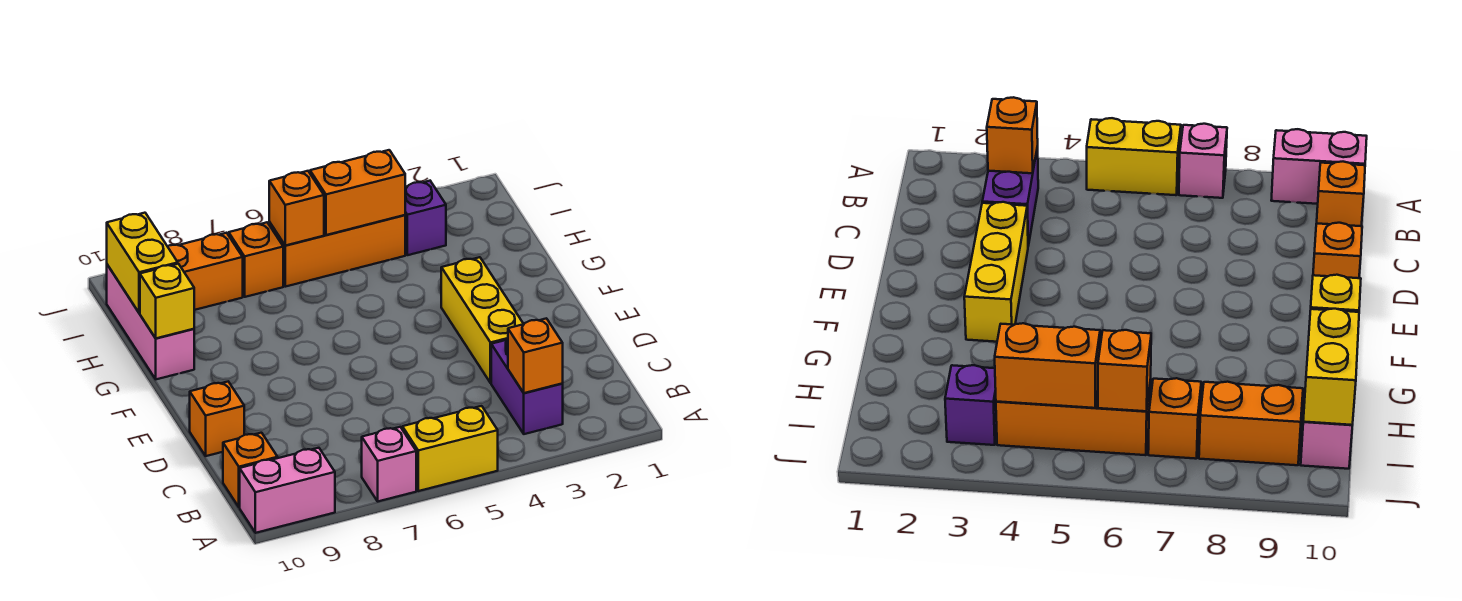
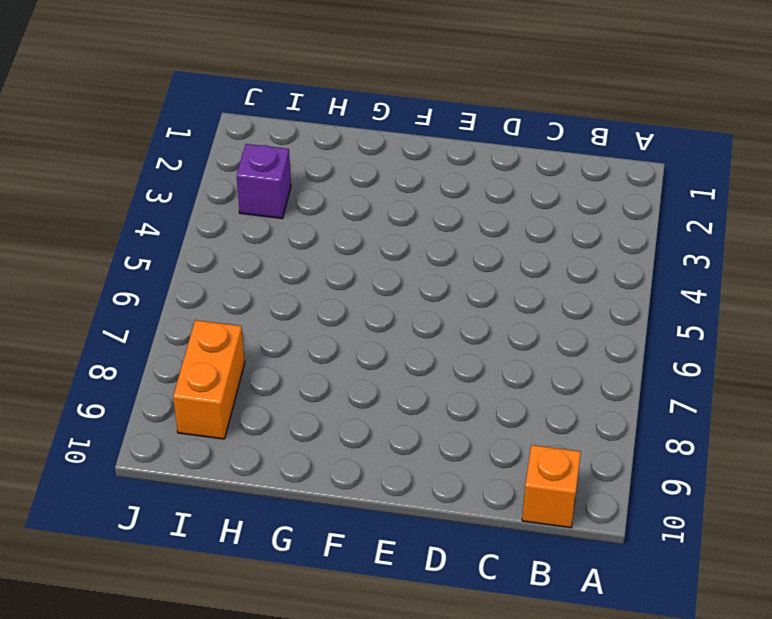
none -> yellow brick A5:A6 level 1
none -> pink brick A7 level 1
none -> pink brick A9:A10 level 1

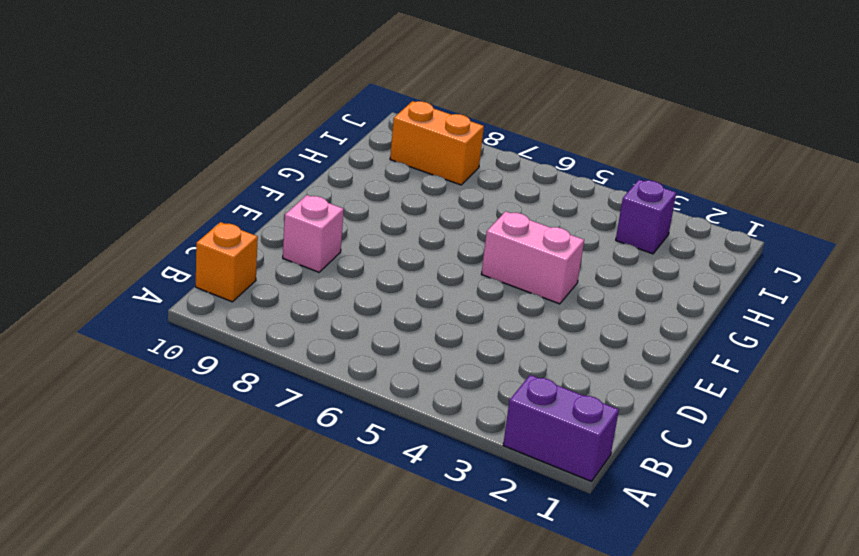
purple brick A1:A2 level 1 -> purple brick B3:C3 level 1
pink brick D9 level 1 -> pink brick A7 level 1
pink brick F4:F5 level 1 -> pink brick A9:A10 level 1
none -> yellow brick A5:A6 level 1
none -> yellow brick D3:F3 level 1
none -> orange brick D10 level 1

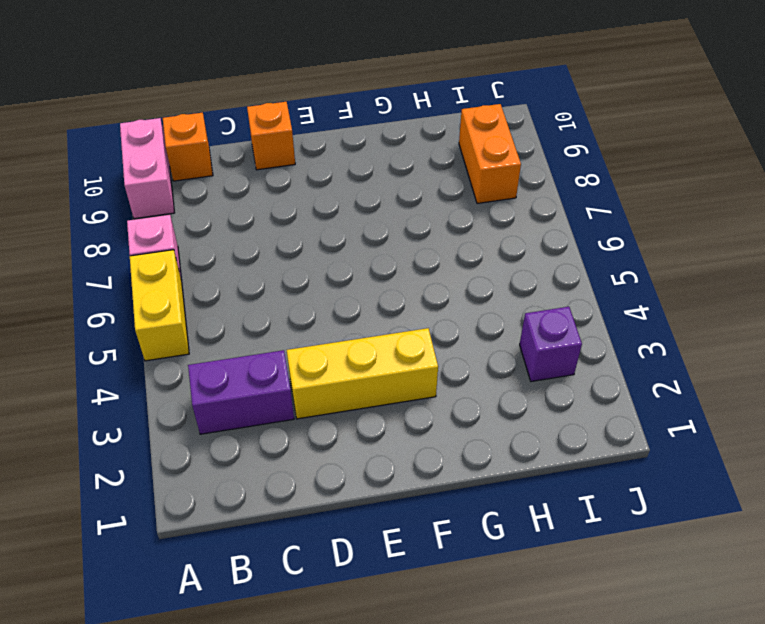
none -> pink brick G10:I10 level 1
none -> orange brick I4:I6 level 1
none -> orange brick I7 level 1

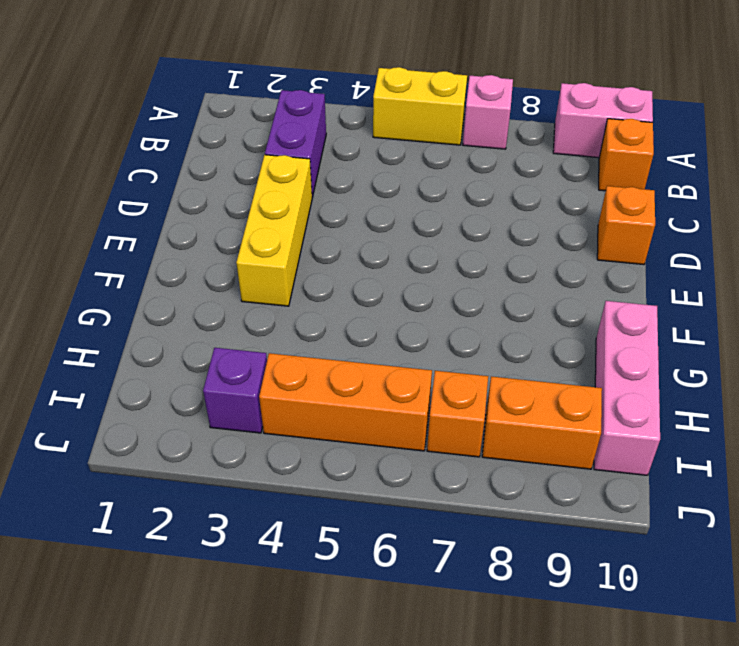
none -> orange brick B3 level 2
none -> yellow brick G10 level 2
none -> yellow brick H10:I10 level 2

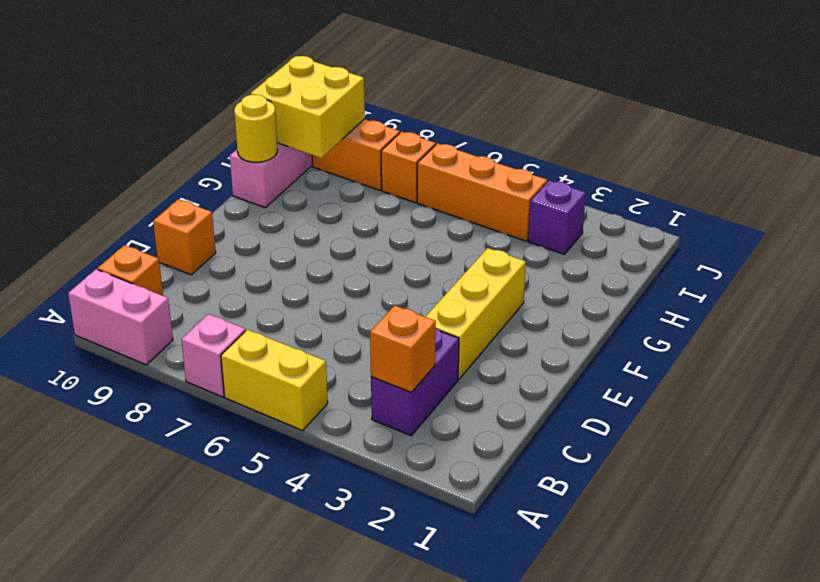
yellow round brick G10 level 2 -> yellow brick G10 level 2
yellow brick H9:I10 level 2 -> yellow brick H10:I10 level 2
none -> orange brick I4:I5 level 2
none -> orange brick I6 level 2

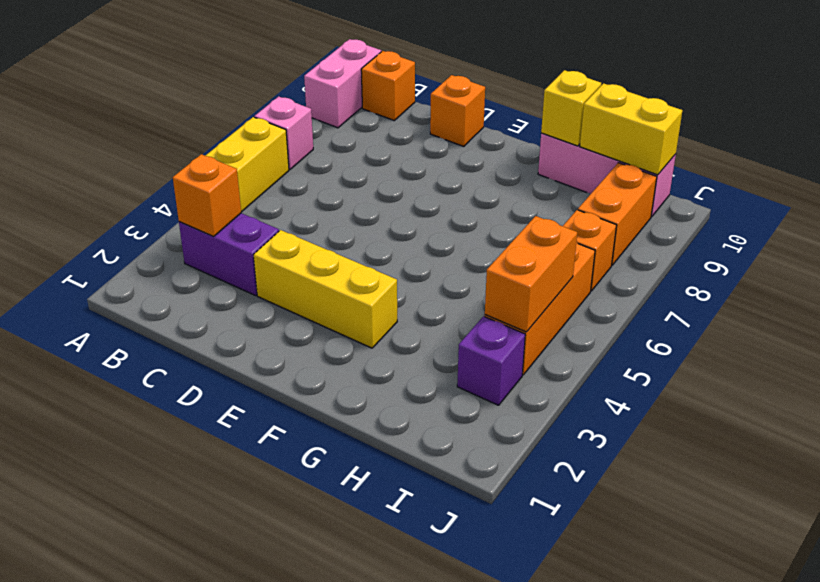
none -> orange brick I6 level 2

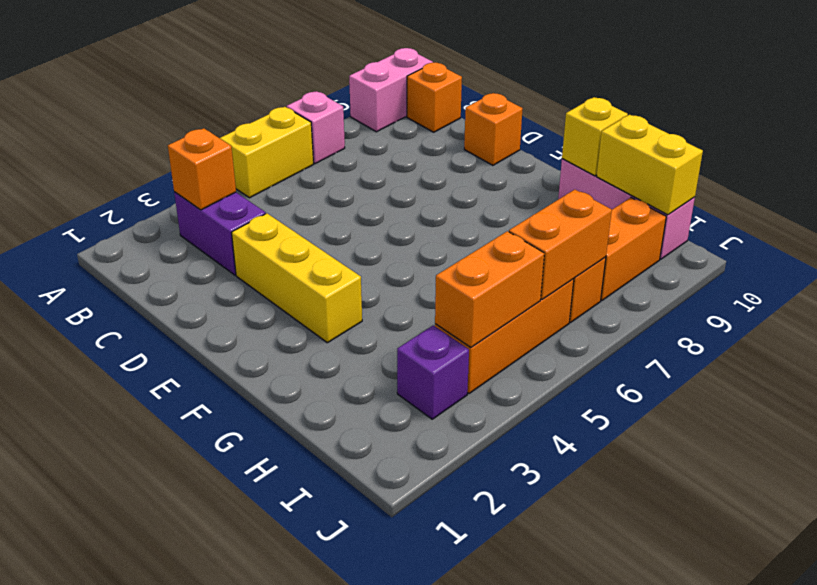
orange brick I6:I7 level 2 -> orange brick I6 level 2

